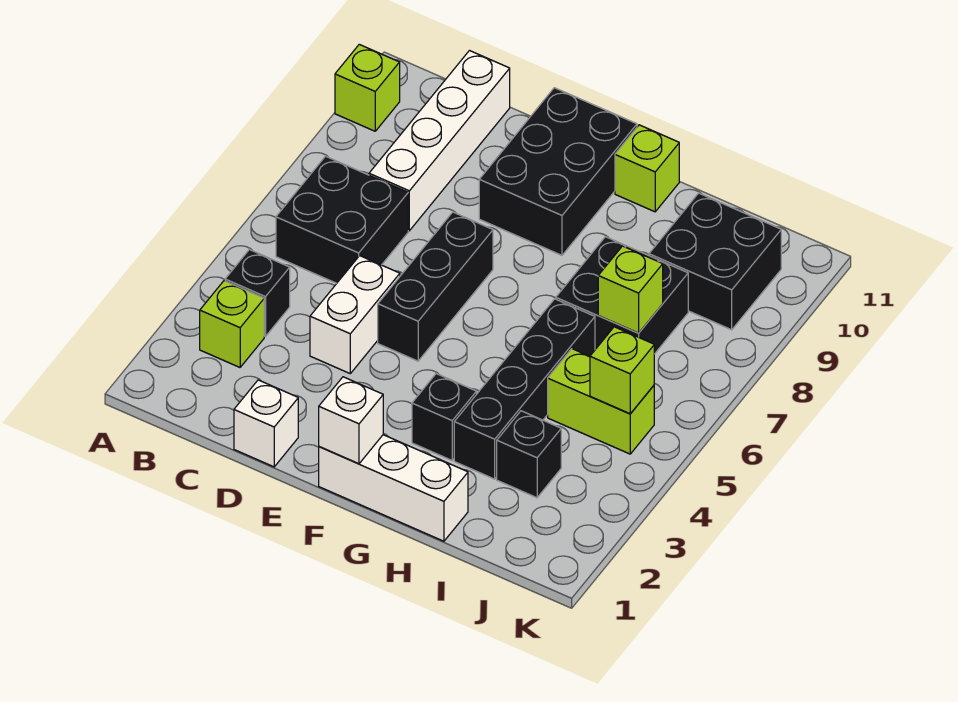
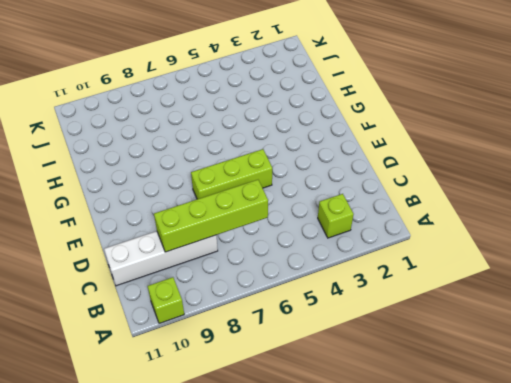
lime brick C6:C9 level 2 -> none
lime brick E5:E7 level 1 -> black brick E5:E7 level 1
none -> black brick B4 level 1
none -> black brick B6:C7 level 1
none -> white brick D1 level 1

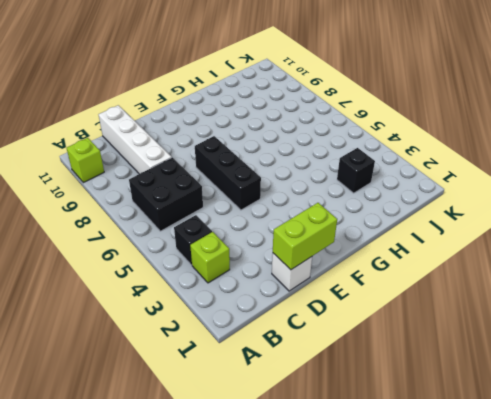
lime brick D1:E1 level 2 -> lime brick I5:J5 level 1
none -> white brick D4:D5 level 1
none -> black brick E9:F11 level 1
none -> white brick F1:H1 level 1

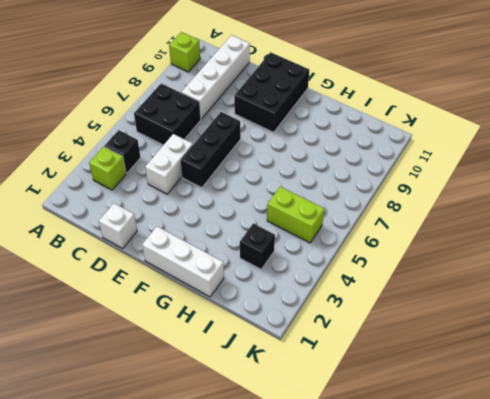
none -> black brick G3 level 1
none -> lime brick G11 level 1
none -> black brick H3:H6 level 1

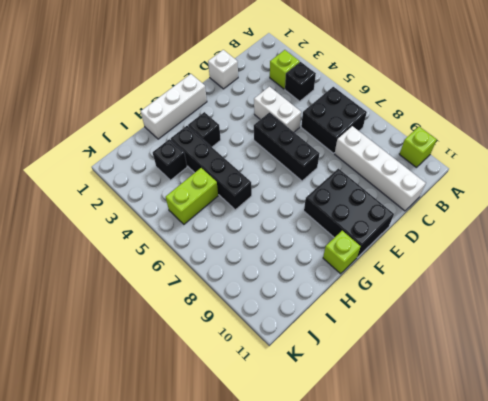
none -> black brick H7:I8 level 1
none -> black brick I9:J10 level 1
none -> white brick F1 level 2

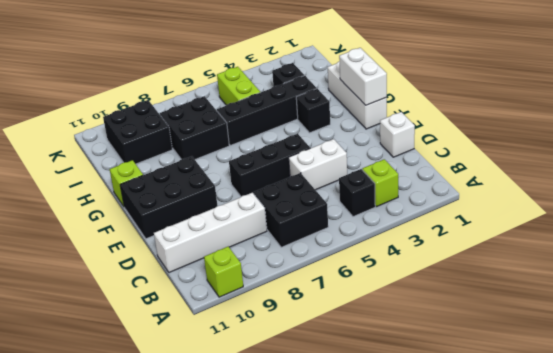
white brick F1:G1 level 2 -> white brick F1 level 2
none -> lime brick I7 level 2
none -> lime brick J5 level 2

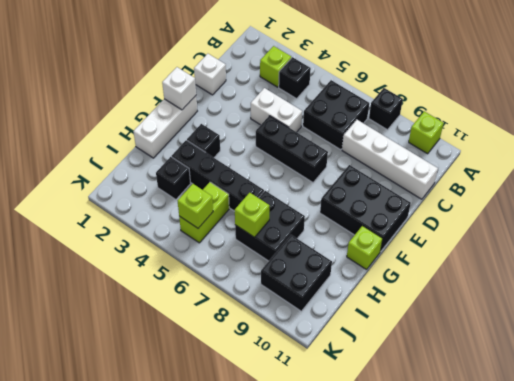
black brick A8 level 1 -> none

